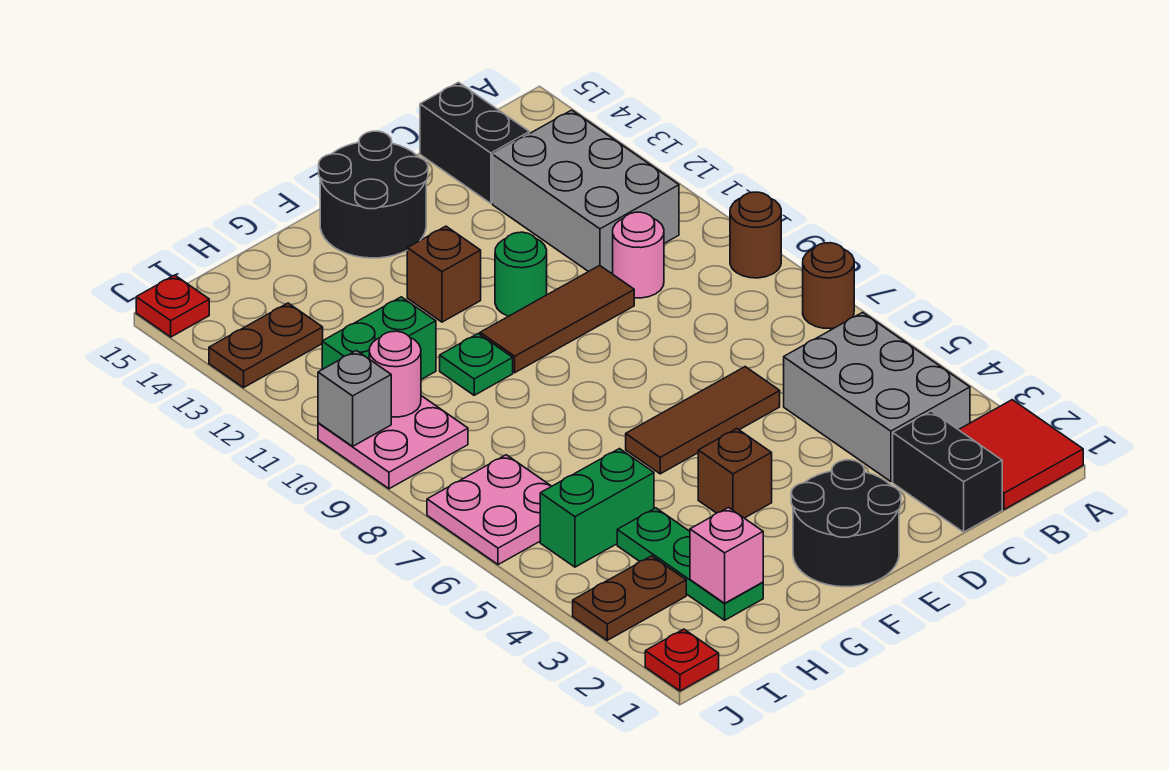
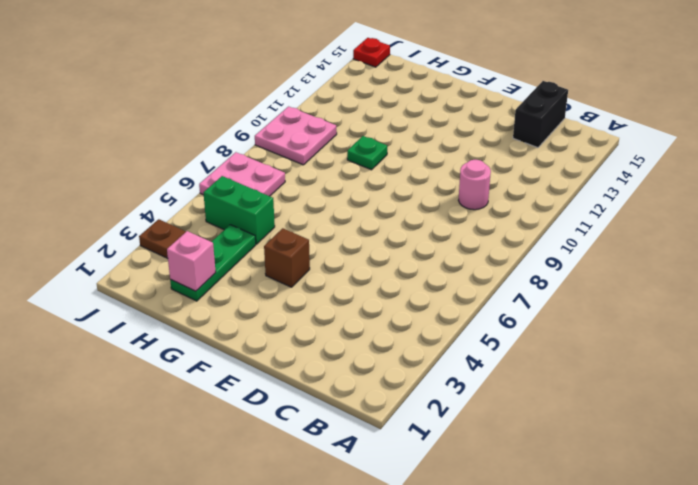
none -> red tile A1:B2 level 1
none -> brown round brick A7 level 1
none -> brown round brick A9 level 1

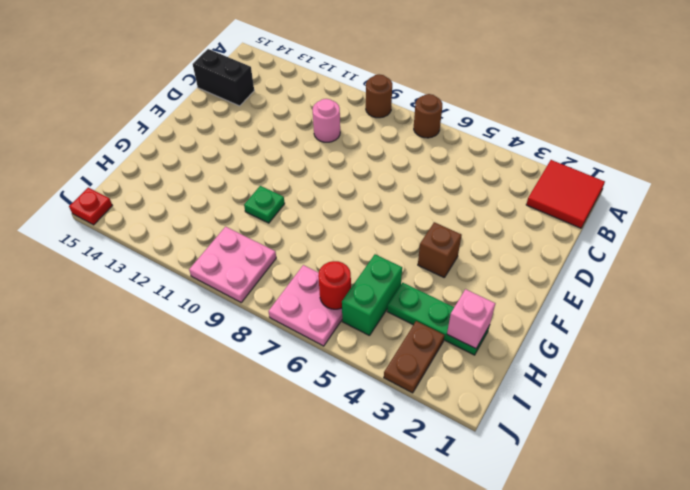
red round brick I6 level 2 -> none
none -> grey brick B3:C5 level 1
none -> grey brick B11:C13 level 1
none -> black brick C1:C2 level 1

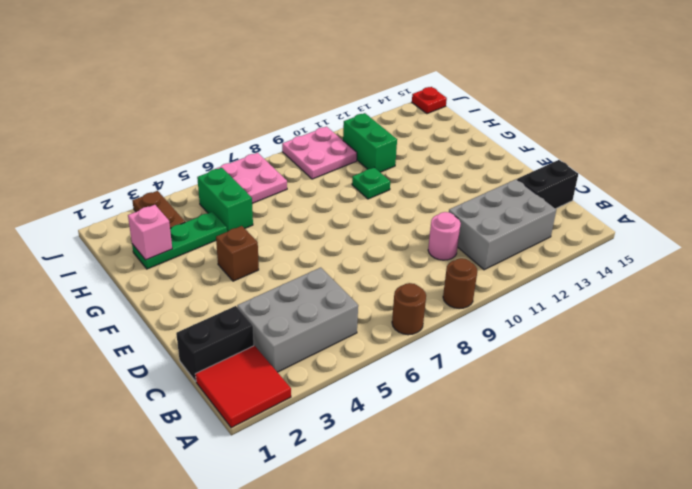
none -> brown tile D6:F6 level 1
none -> brown tile D10:F10 level 1
none -> black round brick E1:F2 level 1

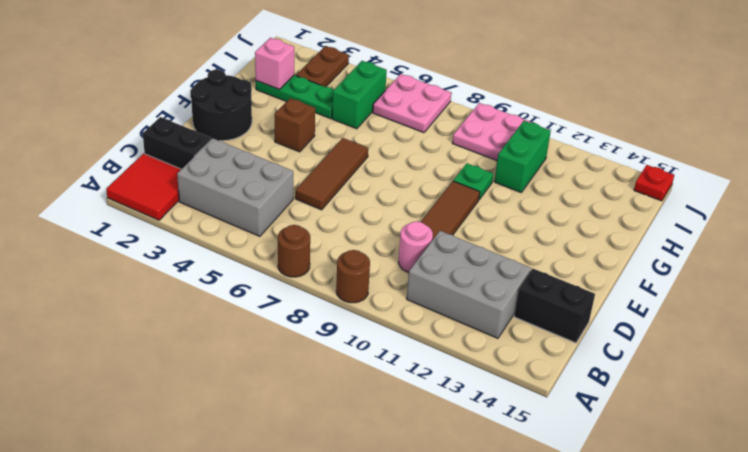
none -> green round brick E11 level 1
none -> black round brick E14:F15 level 1
none -> brown brick F12 level 1

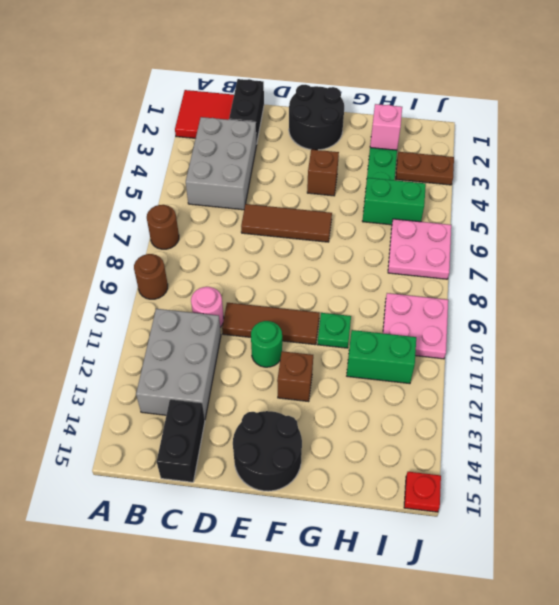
none -> brown plate I13:J13 level 1
none -> red plate J1 level 1
none -> pink round brick I10 level 2

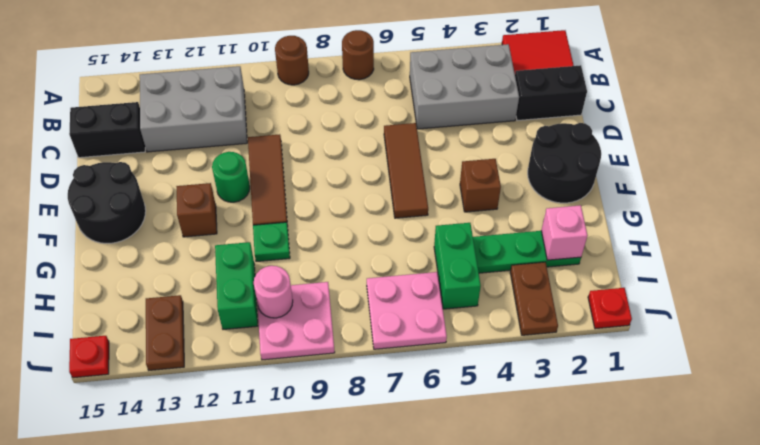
none -> pink round brick C10 level 1
none -> grey brick J10 level 2

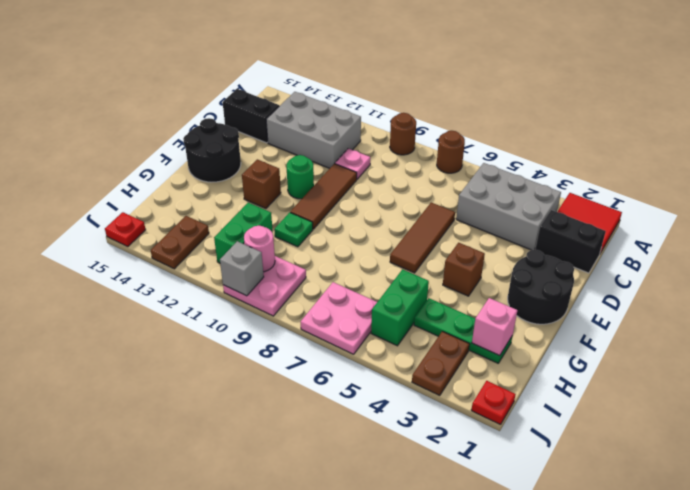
pink plate C10 level 1 -> pink round brick C10 level 1

